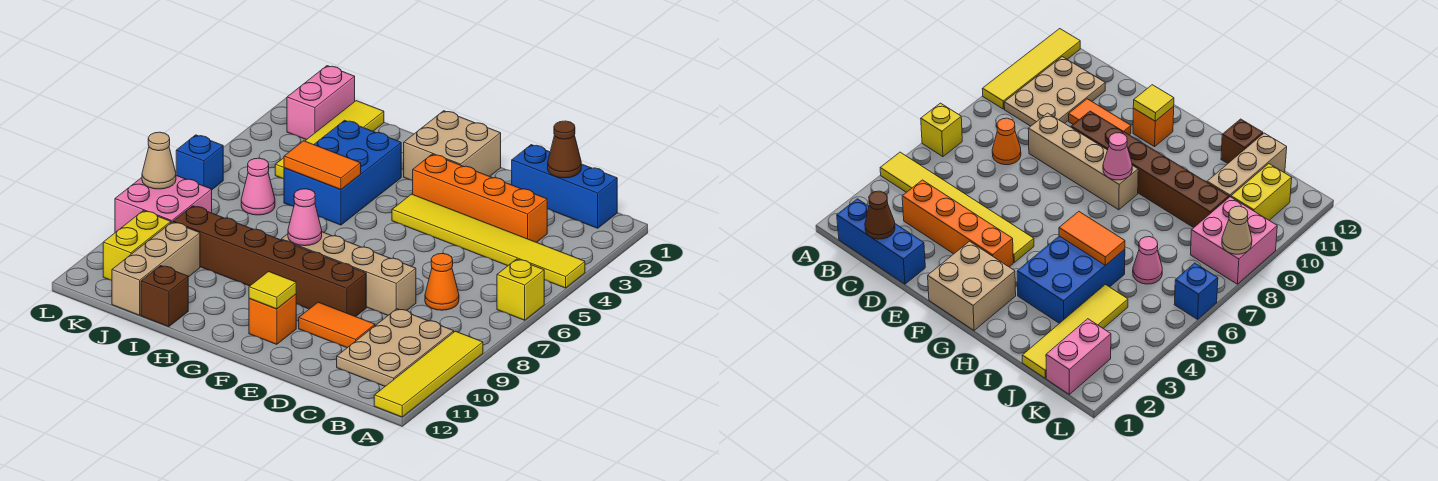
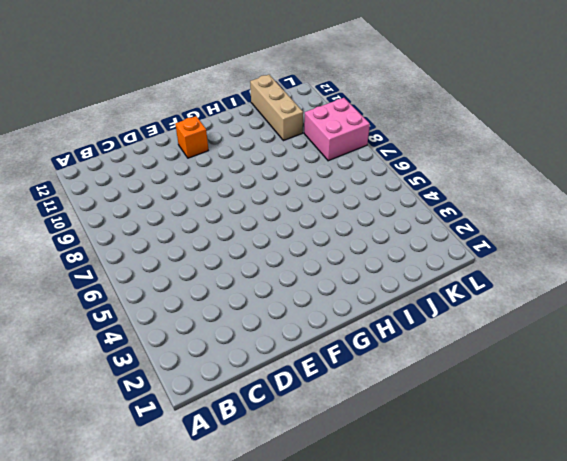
none -> yellow tile A4:F4 level 1
none -> yellow brick A6 level 1
none -> yellow tile A9:A12 level 1

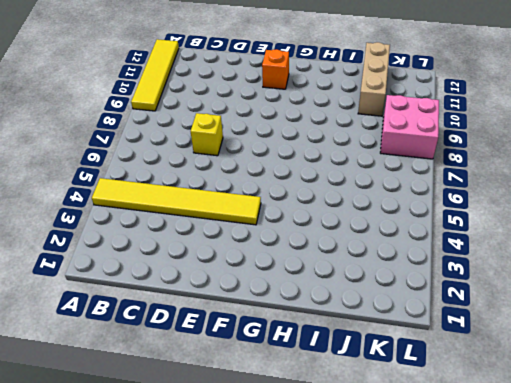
yellow brick D7 level 1 -> yellow brick A6 level 1
none -> blue brick B1:D1 level 1
none -> tan plate B9:C11 level 1
none -> orange brick C3:F3 level 1

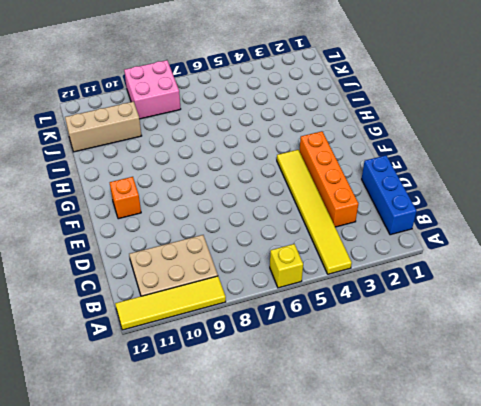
none -> orange cone C7 level 1
none -> tan brick D8:G8 level 1
none -> orange tile D10:E10 level 1

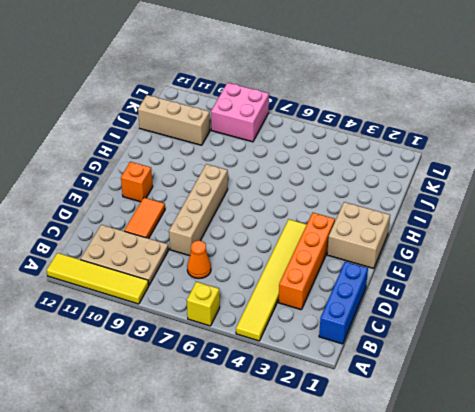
none -> brown brick E9:J9 level 1
none -> blue brick H3:I5 level 1
none -> brown brick I12 level 1

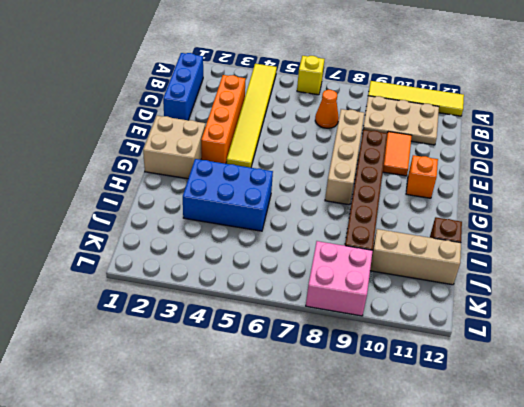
none -> yellow tile J1:J4 level 1
none -> pink cone J6 level 1
none -> pink brick K1:K2 level 1

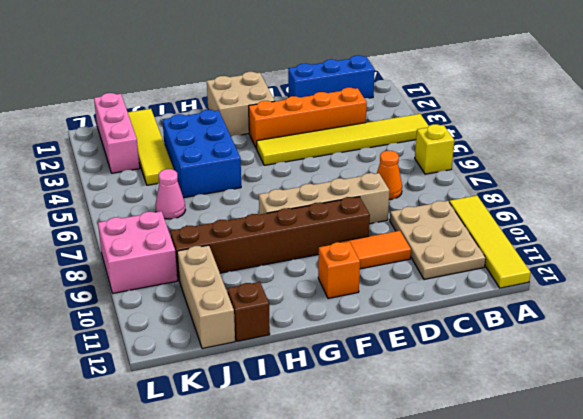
pink brick K1:K3 level 1 -> pink brick K1:K2 level 1
none -> yellow brick K10:K11 level 1
none -> blue brick L6 level 1
none -> brown cone C1 level 2

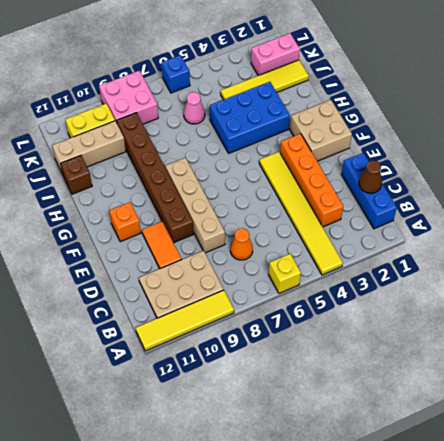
none -> yellow tile F11 level 2
none -> pink cone G8 level 2
none -> orange tile H5:I5 level 2

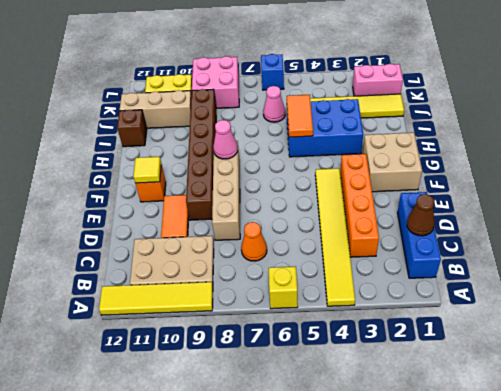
none -> tan cone L8 level 2

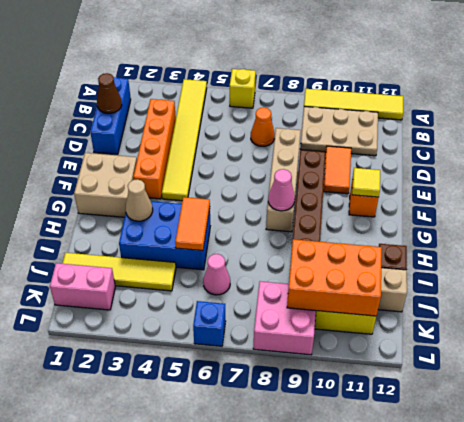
tan cone H3 level 2 -> tan cone L8 level 2
orange brick J9:K11 level 2 -> none

